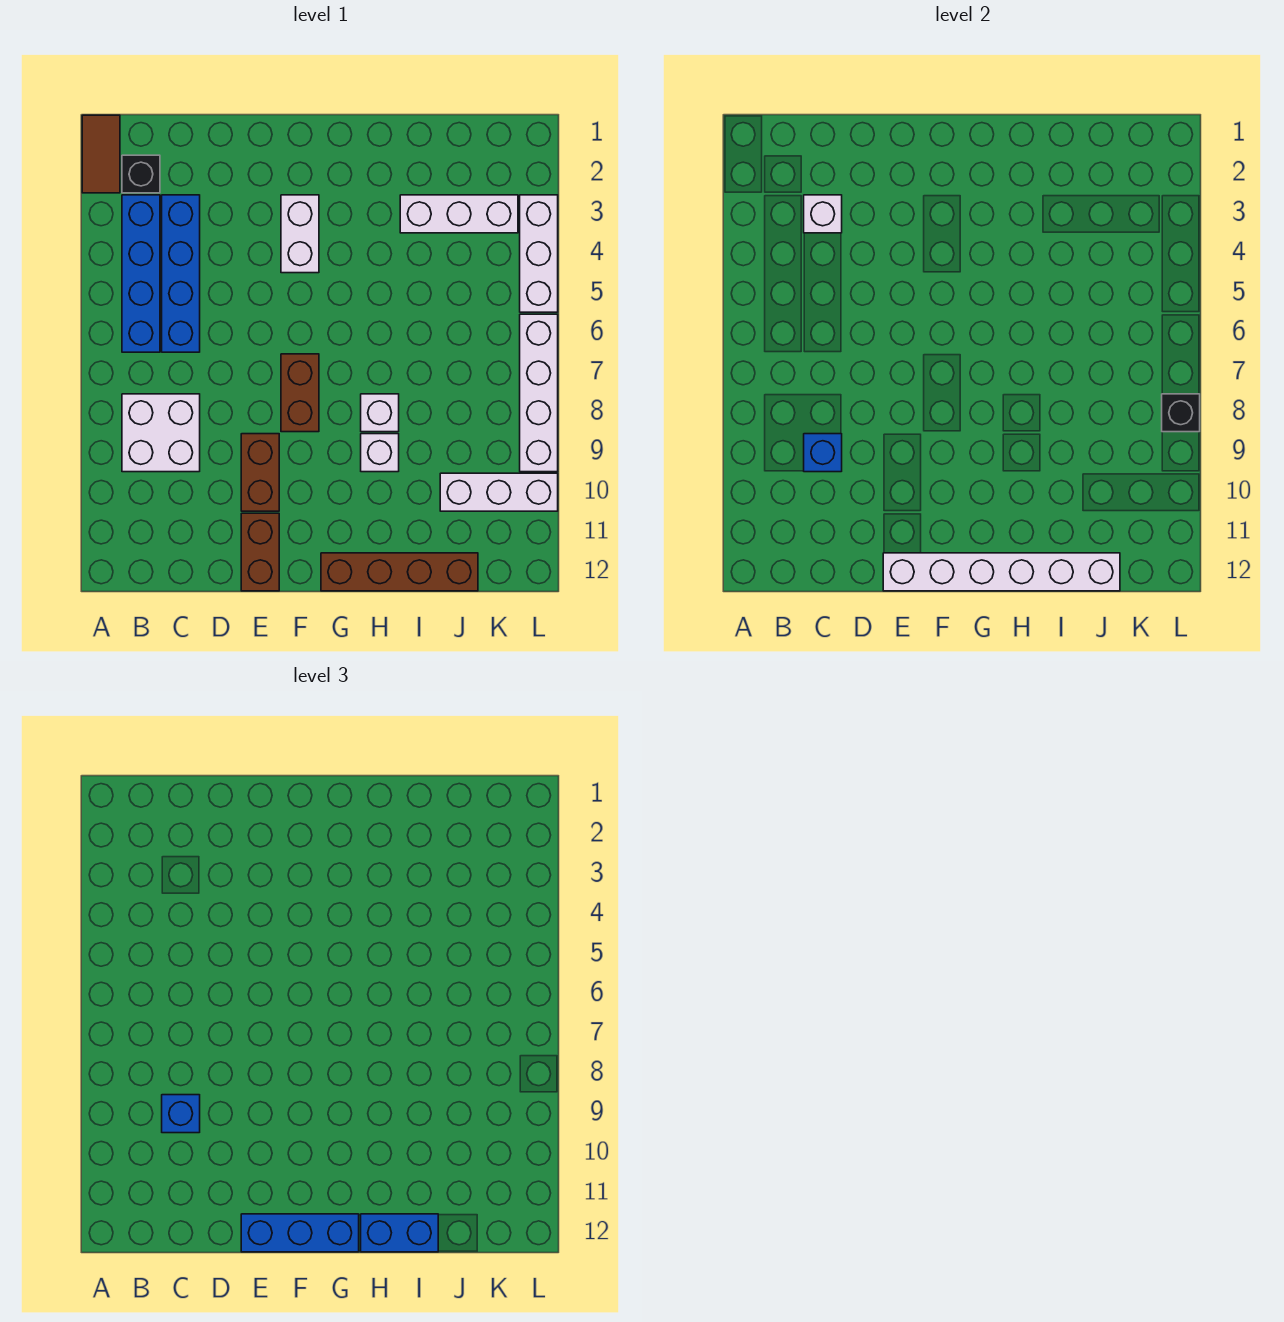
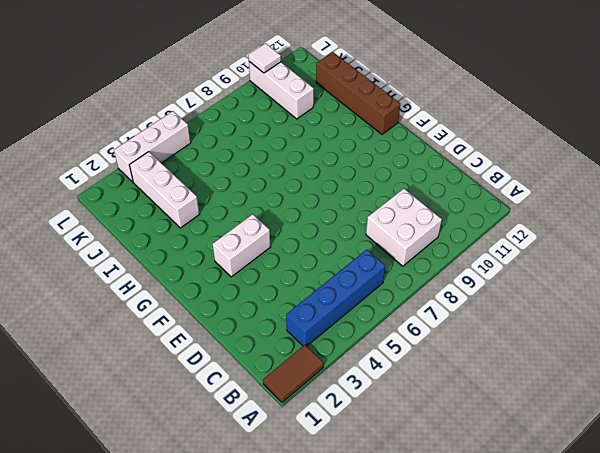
white tile L10 level 2 -> none
none -> black brick B2 level 1
none -> blue brick C3:C6 level 1
none -> brown brick E9:E10 level 1

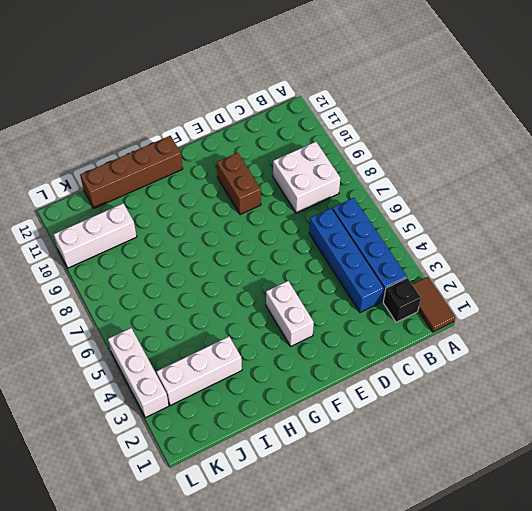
none -> brown brick E11:E12 level 1
none -> brown brick F7:F8 level 1
none -> white brick H8 level 1

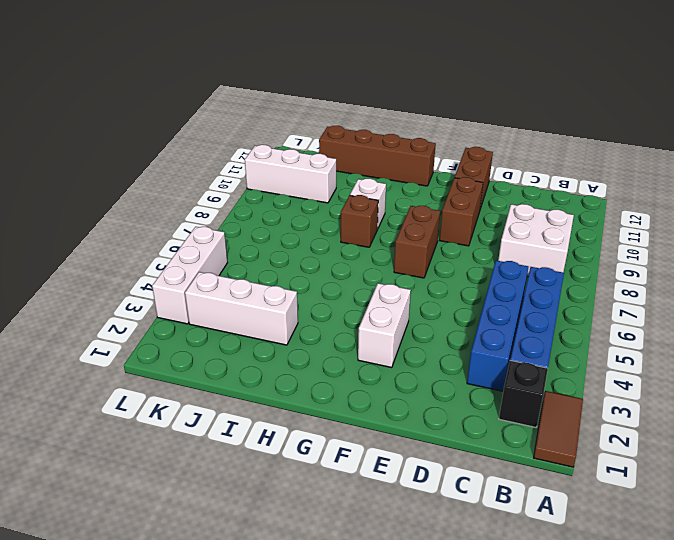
brown brick H8 level 1 -> white brick H8 level 1
none -> white brick L6:L9 level 1
none -> white brick C3 level 2
none -> blue brick C9 level 2

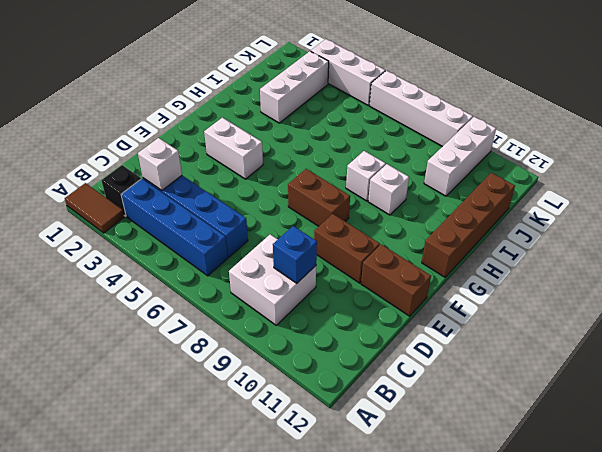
none -> white brick E12:J12 level 2
none -> black brick L8 level 2
none -> blue brick C9 level 3

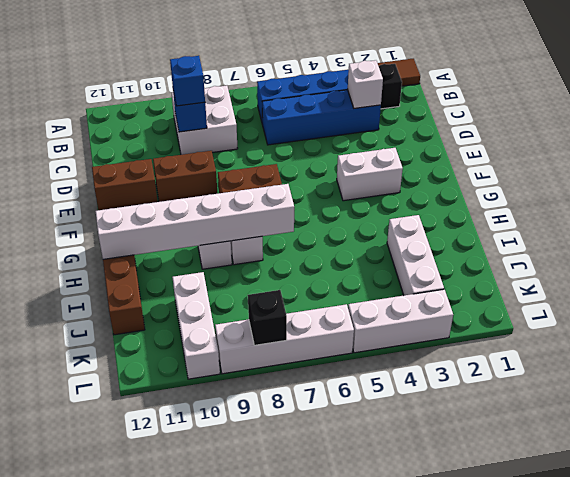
white brick H7:H12 level 2 -> white brick E12:J12 level 2
none -> blue brick E12:G12 level 3
none -> blue brick H12:I12 level 3

